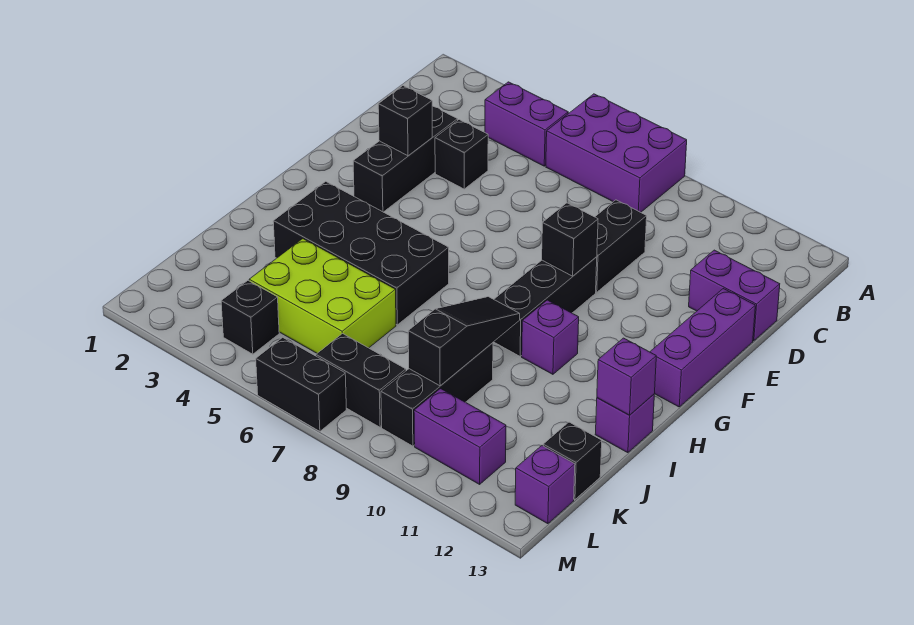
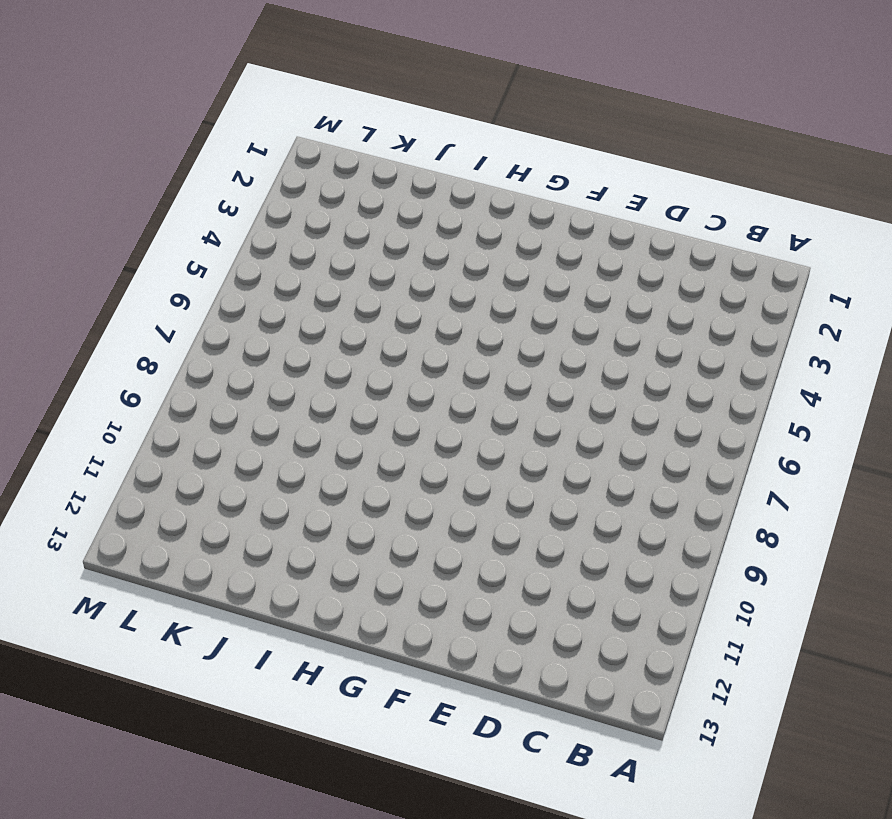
none -> purple brick A6:B8 level 1
none -> purple brick B4:B5 level 1
none -> black brick D3:F3 level 1

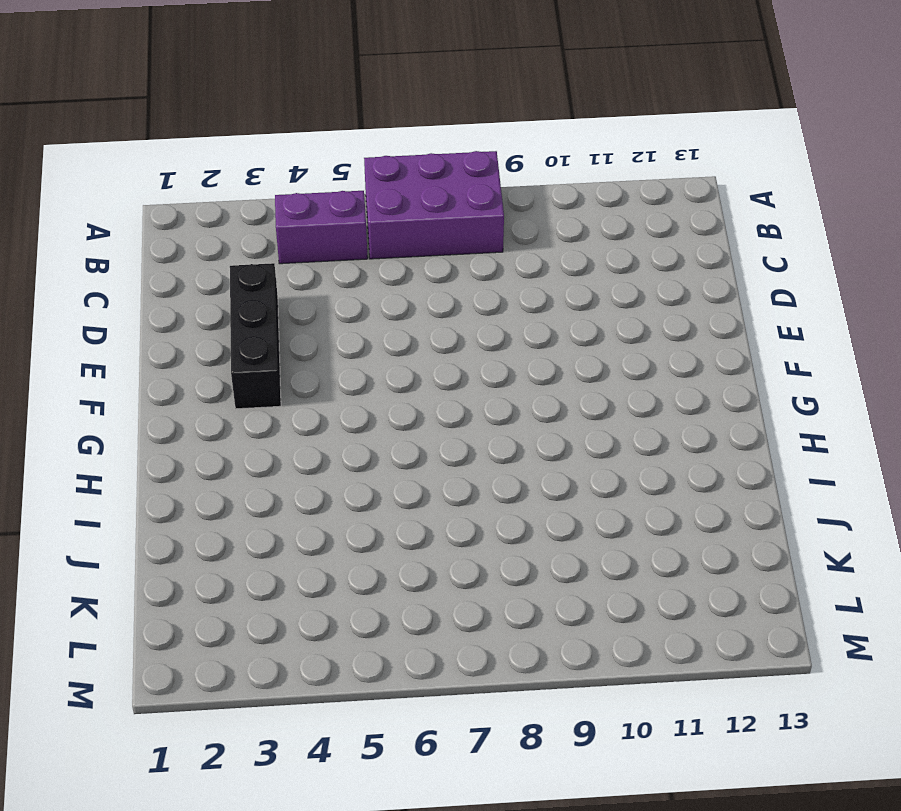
none -> black brick D4 level 1
none -> black brick D9:E9 level 1
none -> purple brick D12:D13 level 1

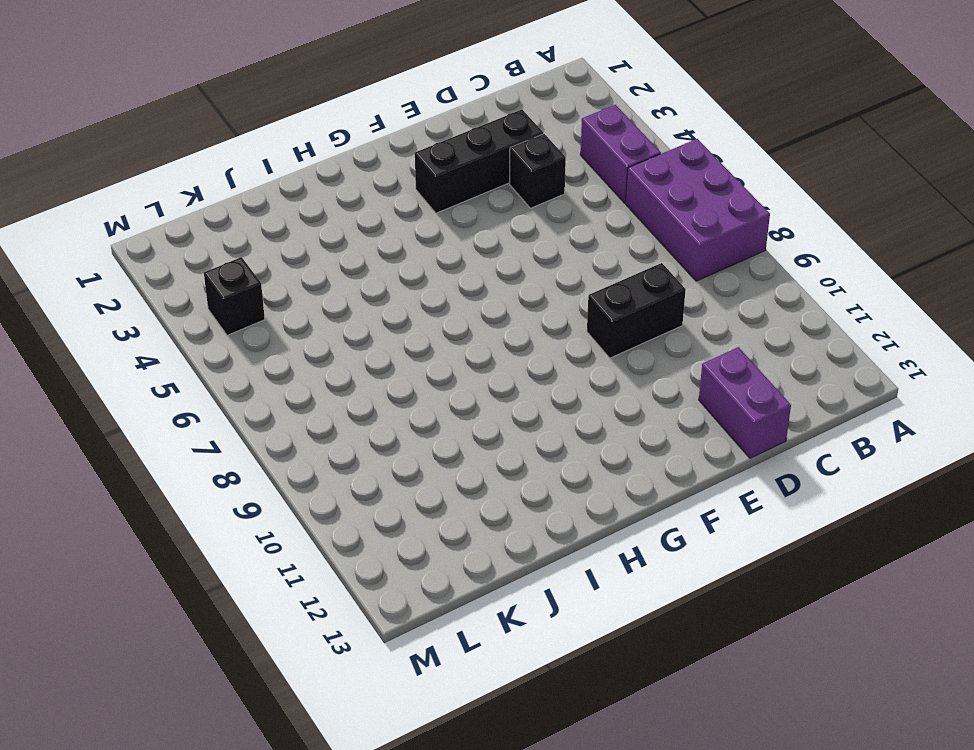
none -> purple brick E13:G13 level 1
none -> black brick F9:H9 level 1
none -> black brick H3:I6 level 1

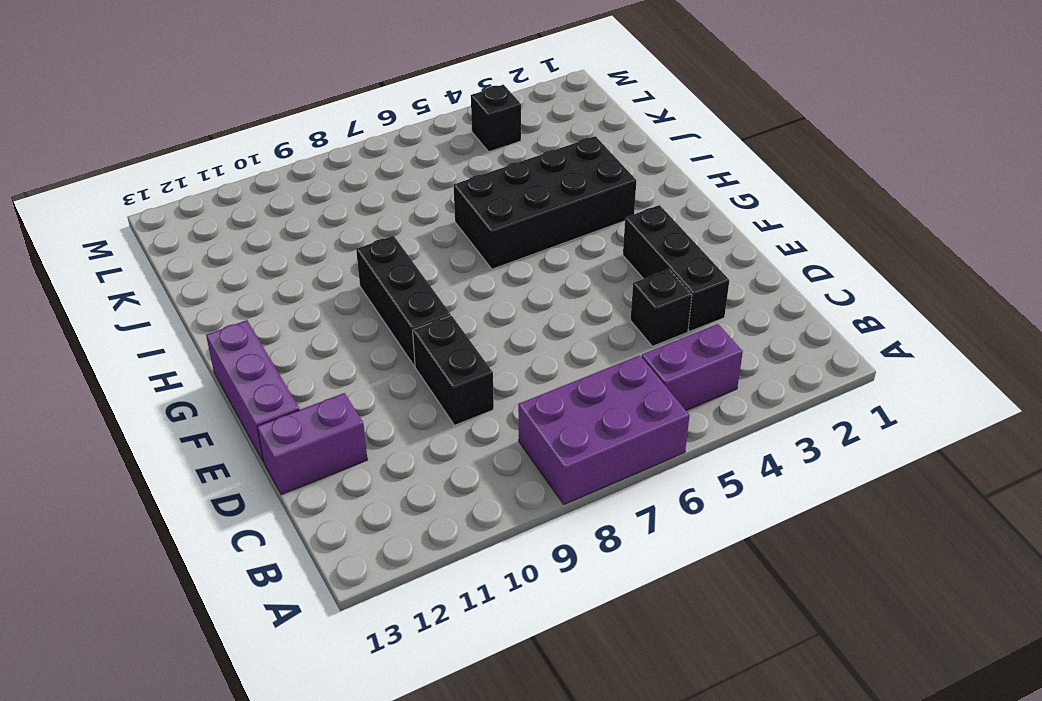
none -> purple brick H10 level 1
none -> purple brick I13 level 1
none -> lime brick J4:K6 level 1

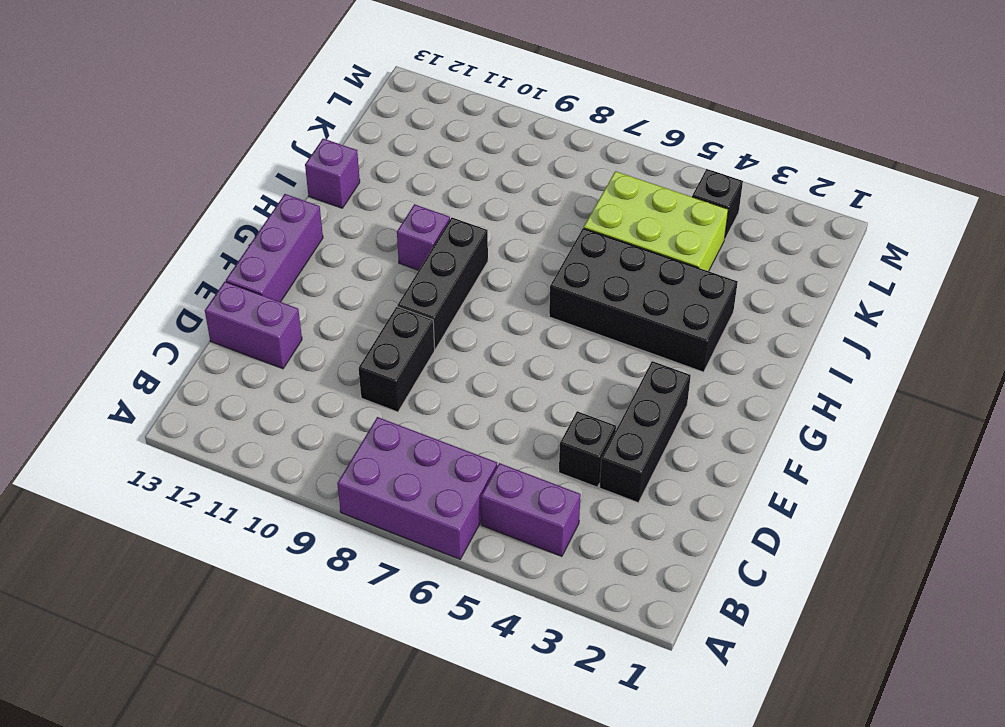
none -> black brick J9:L9 level 1
none -> black brick K13 level 1
none -> black brick L7:L8 level 1

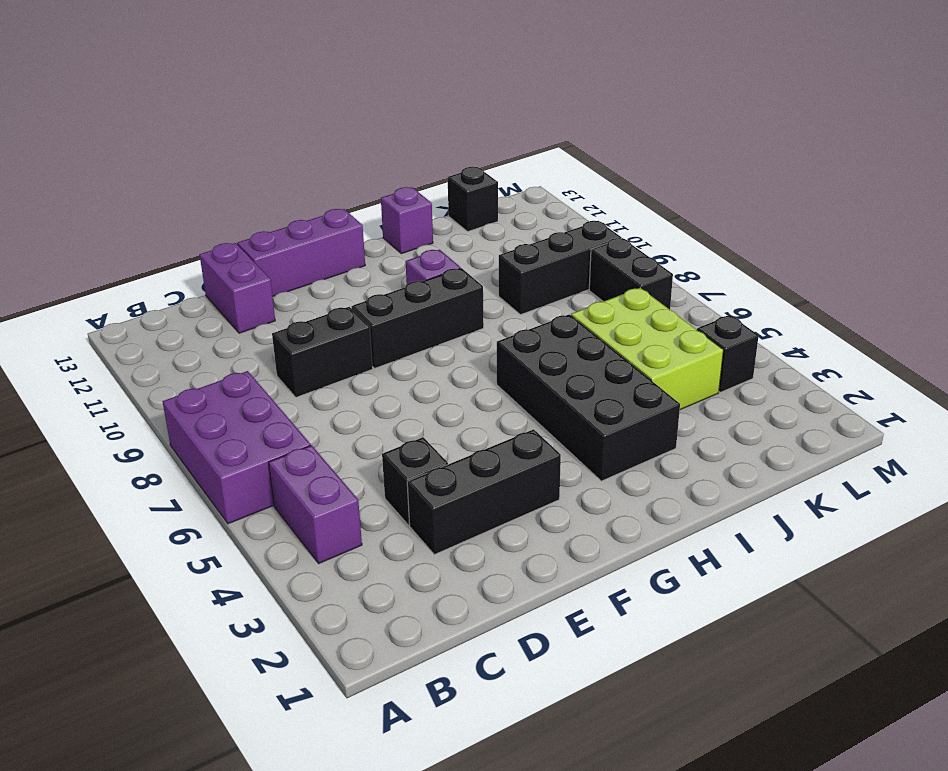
none -> purple brick L10:L11 level 1
none -> purple brick L13 level 1
none -> black brick M6:M7 level 1

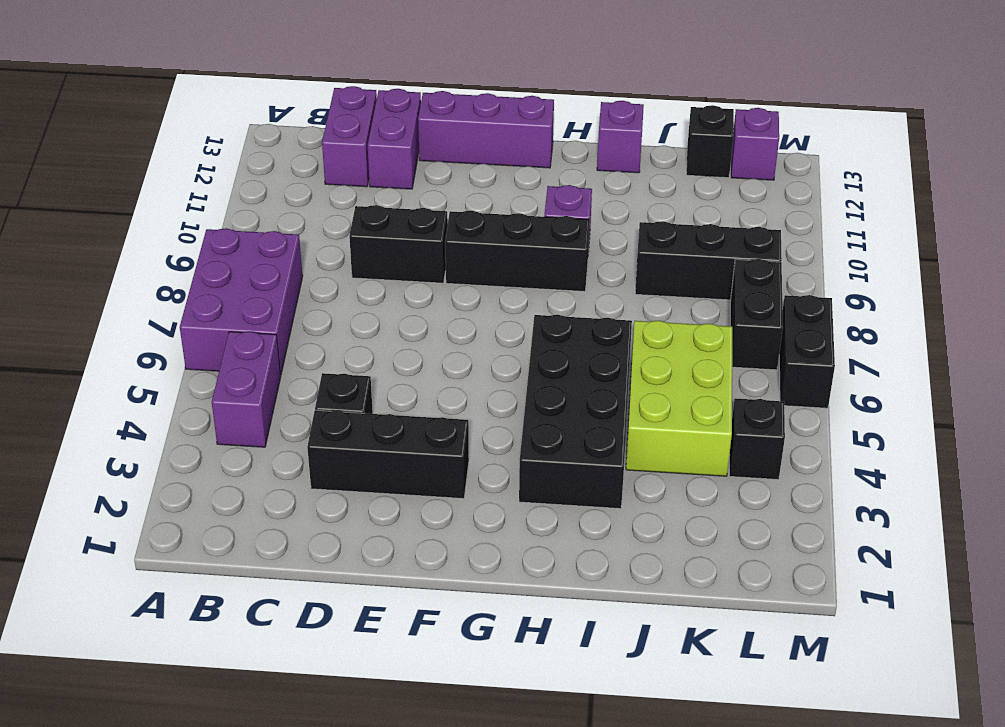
purple brick C12:C13 level 1 -> purple brick L10:L11 level 1
none -> black brick E3 level 2
none -> black brick F9 level 2
none -> black slope I9:K9 level 2 top K

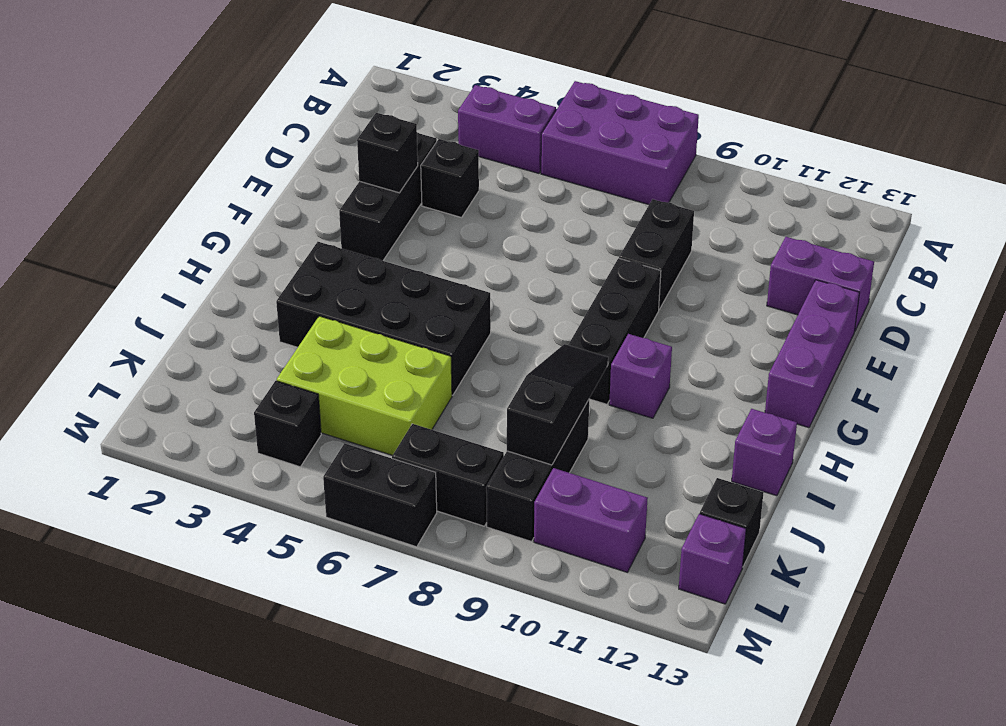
none -> black brick F9 level 2
none -> purple brick I13 level 2

